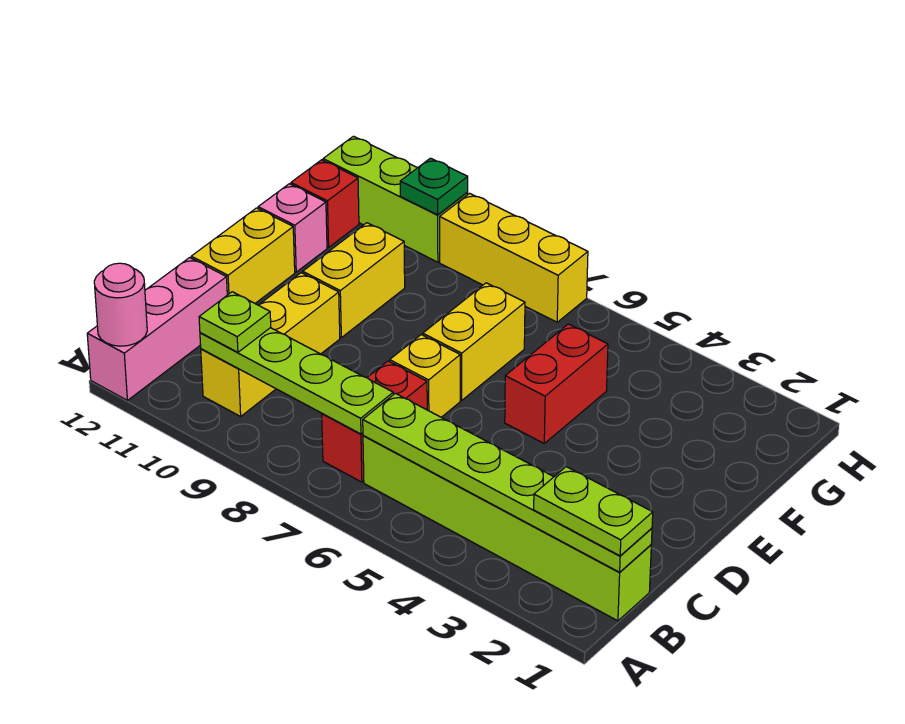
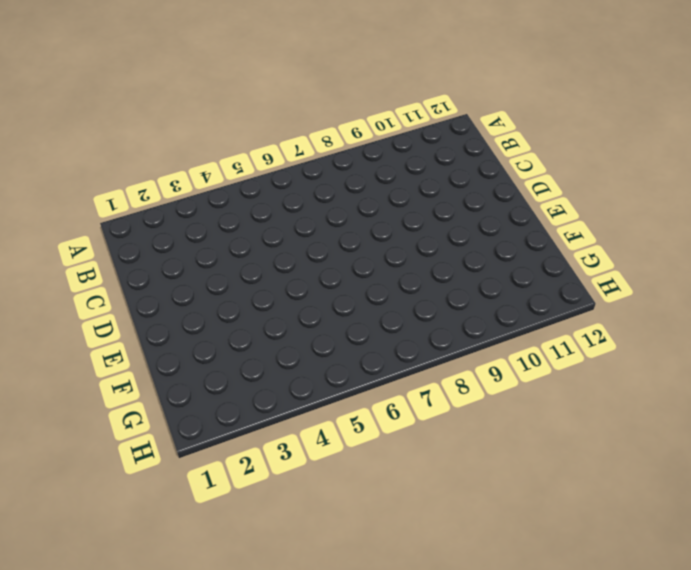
none -> pink brick A12:C12 level 1
none -> lime brick B1:B6 level 1
none -> red brick B7:C7 level 1

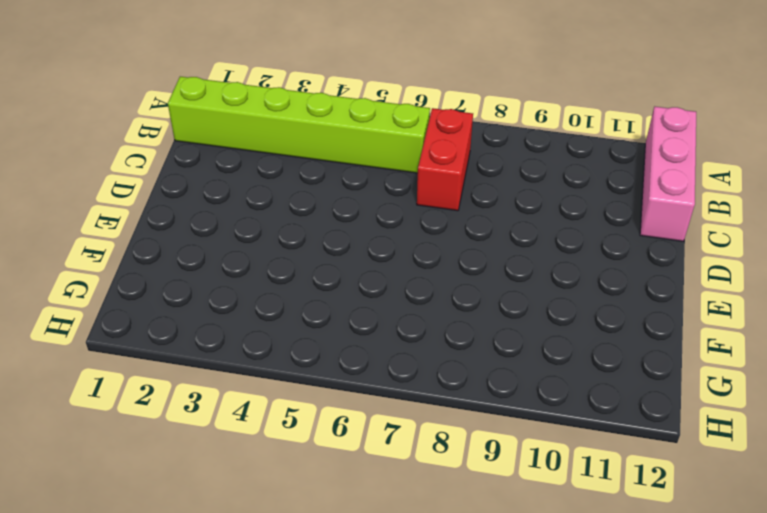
none -> yellow brick B10:D10 level 1
none -> yellow brick D7 level 1
none -> yellow brick D12:E12 level 1

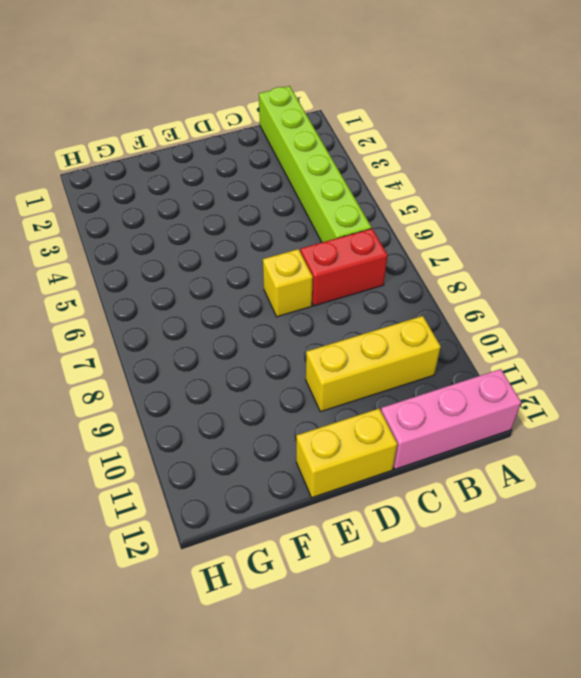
none -> red brick E5:F5 level 1
none -> yellow brick E7:F7 level 1
none -> yellow brick E10:F10 level 1

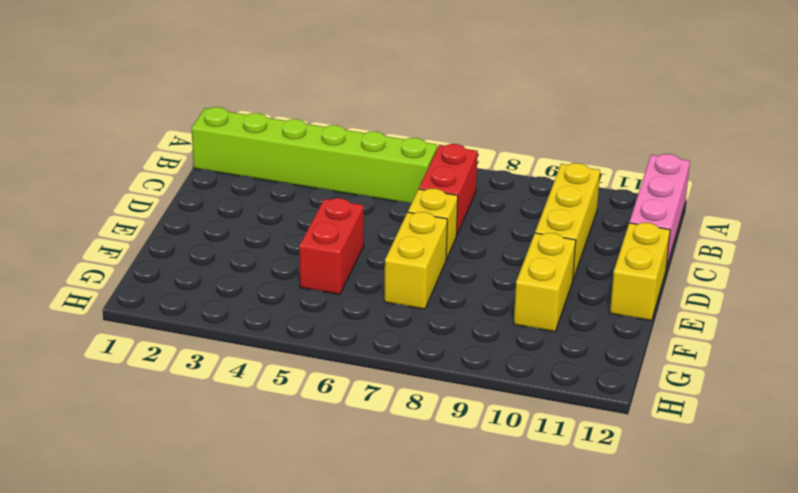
none -> pink brick F12 level 1
none -> red brick G12 level 1
none -> yellow brick H7:H9 level 1

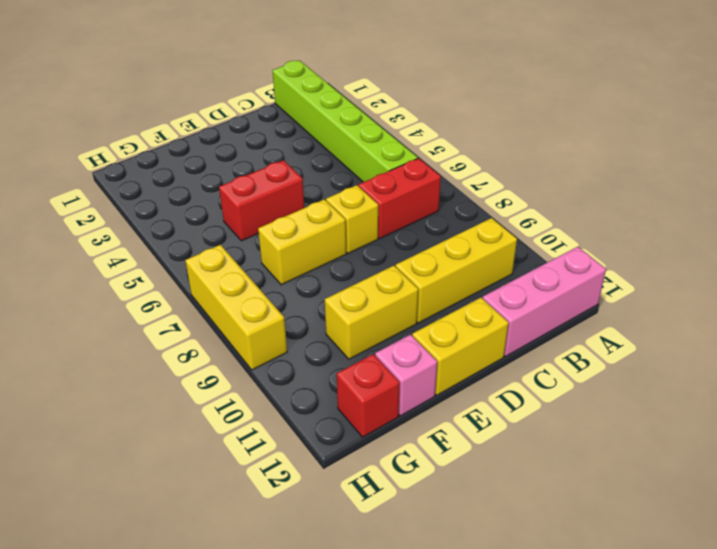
none -> lime brick H10:H12 level 1
none -> pink round brick A12 level 2
none -> lime plate B1:B6 level 2

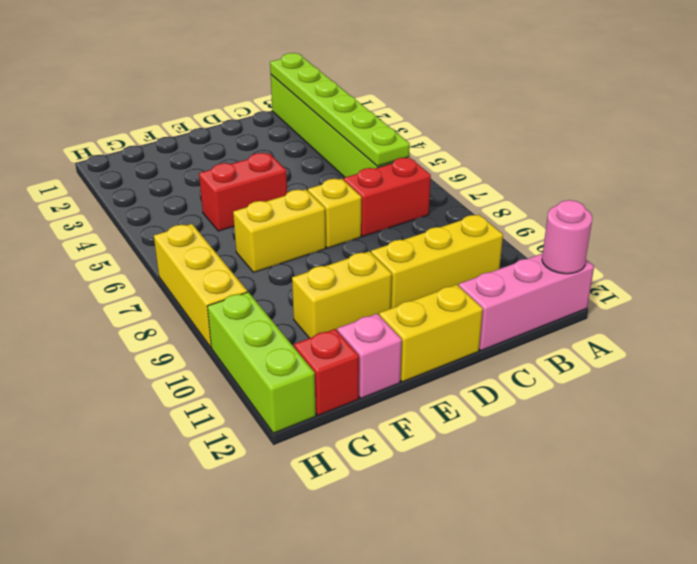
none -> lime plate B7:B10 level 2
none -> green plate H10 level 2
none -> lime plate B1:B2 level 3

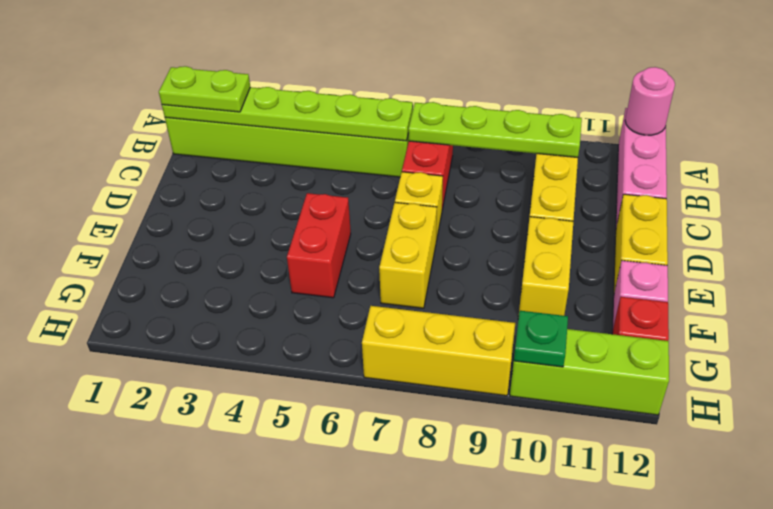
none -> lime plate B10 level 3

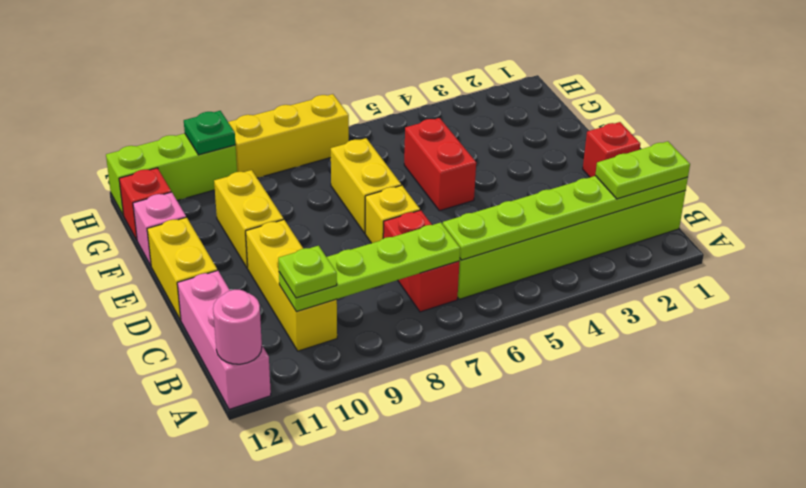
red brick D1 level 1 -> none

